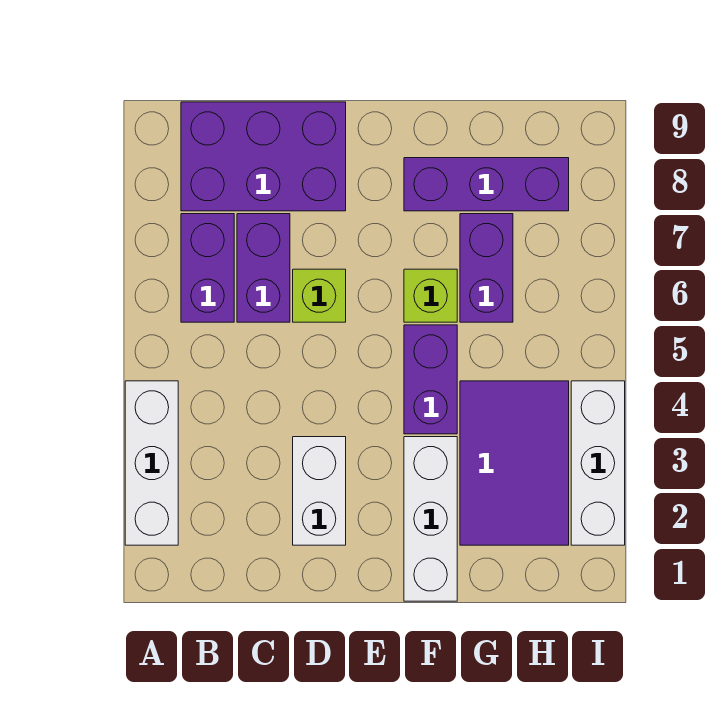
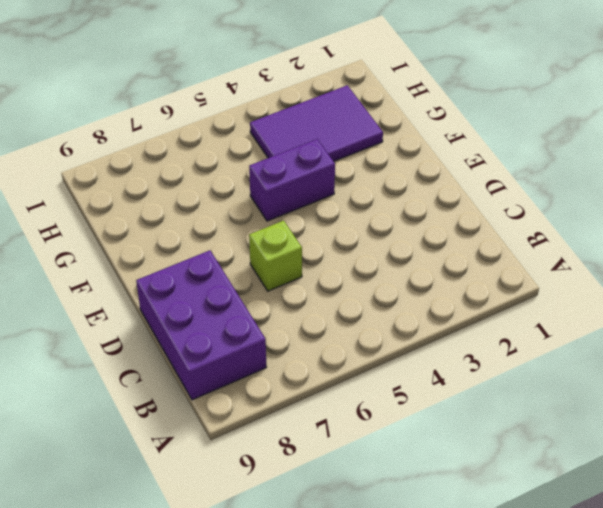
none -> white brick A2:A4 level 1
none -> purple brick B6:B7 level 1
none -> purple brick C6:C7 level 1

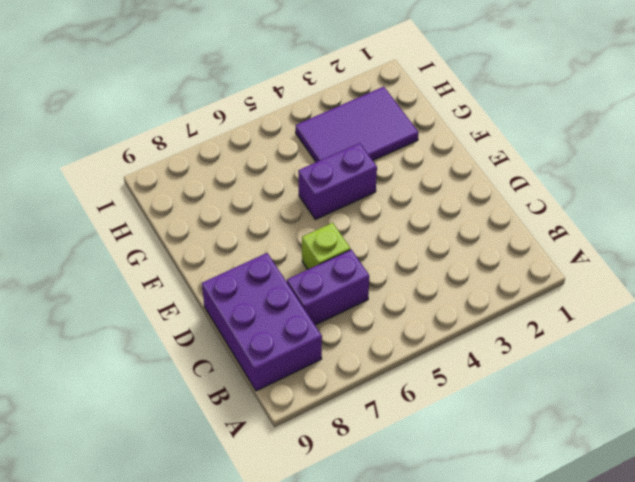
none -> white brick A2:A4 level 1
none -> purple brick B6:B7 level 1
none -> white brick D2:D3 level 1

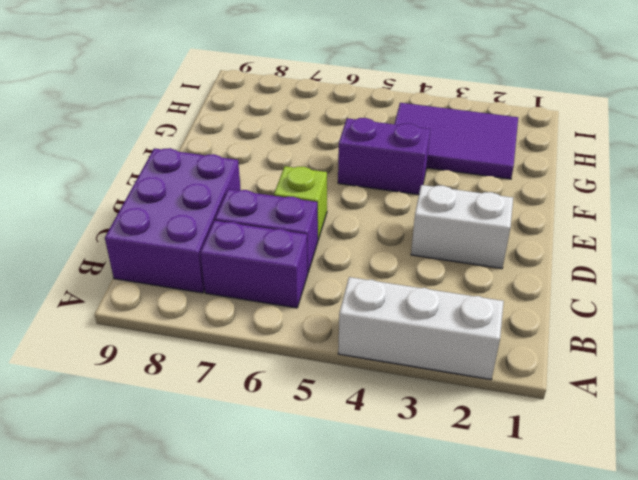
none -> white brick F1:F3 level 1
none -> lime brick F6 level 1
none -> purple brick F8:H8 level 1

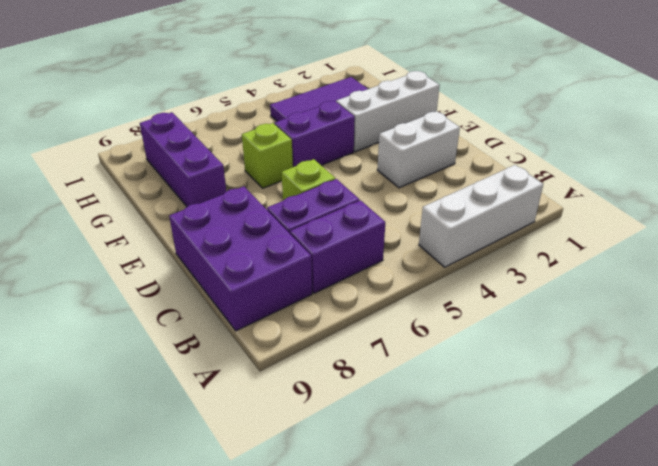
none -> purple brick G6:G7 level 1
none -> white brick I2:I4 level 1

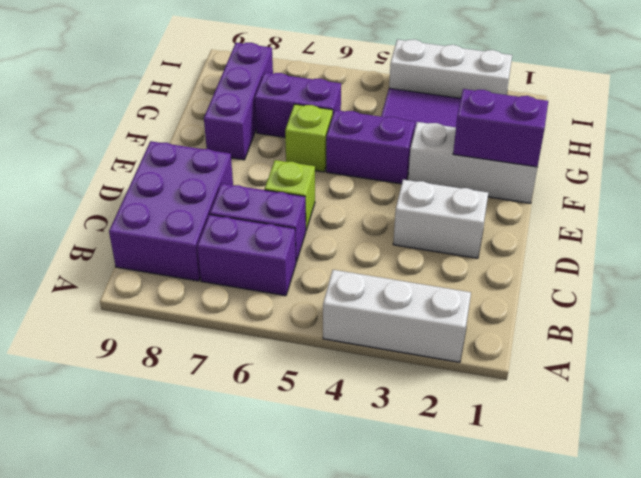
purple brick F1:F2 level 2 -> none

